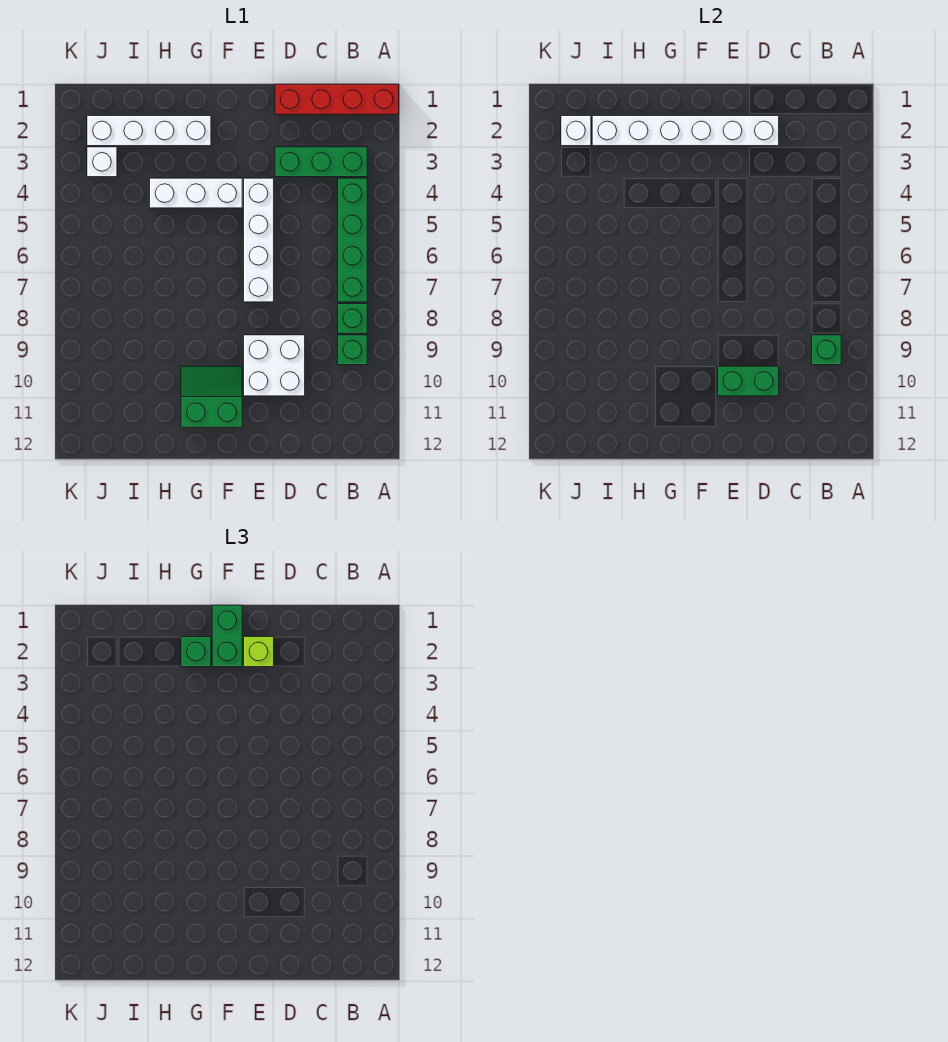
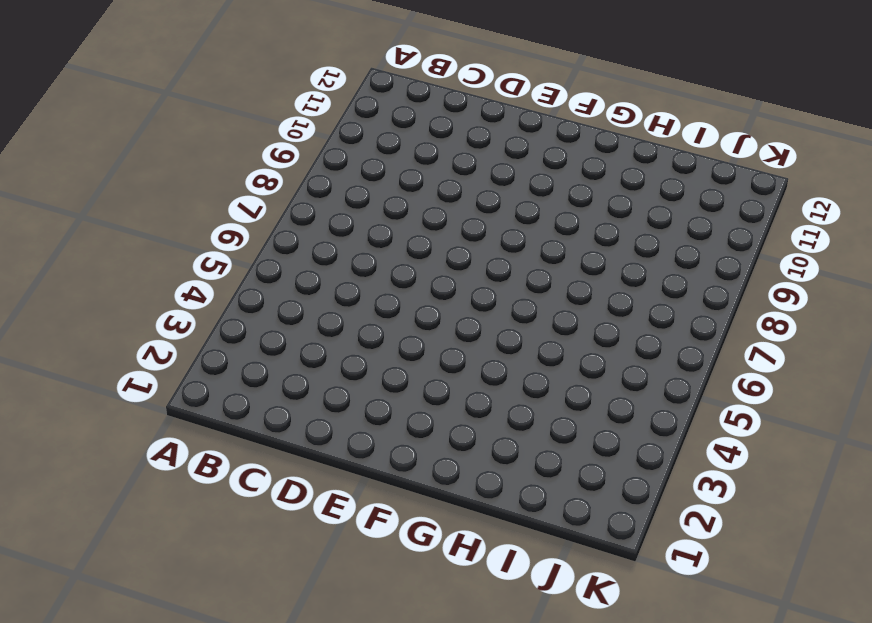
none -> red brick A1:D1 level 1
none -> green brick B3:D3 level 1
none -> green brick B4:B7 level 1

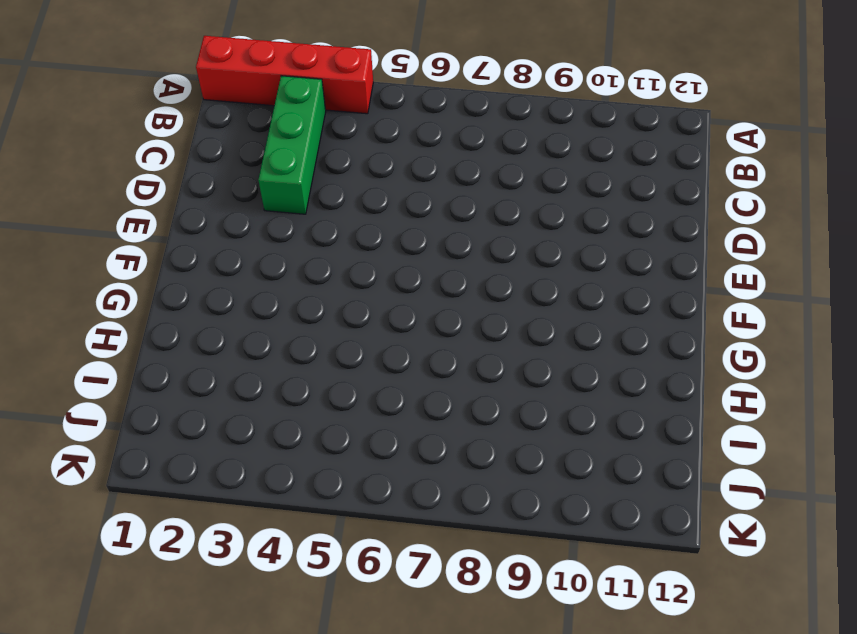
red brick A1:A4 level 1 -> red brick A1:D1 level 1
none -> green brick B4:B7 level 1
none -> green brick B8 level 1
none -> green brick B9 level 1

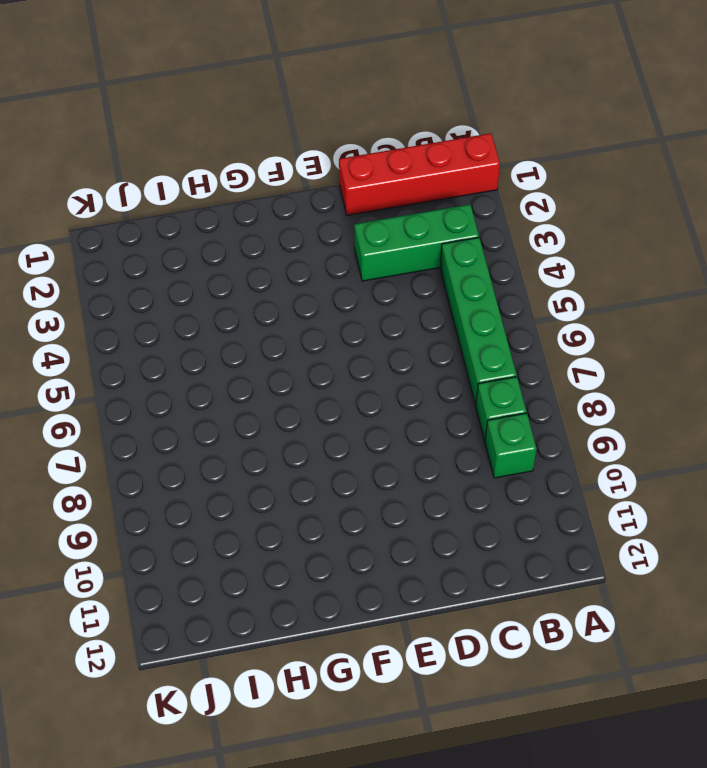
none -> white brick D9:E10 level 1
none -> white brick E4:E7 level 1
none -> white brick F4:H4 level 1

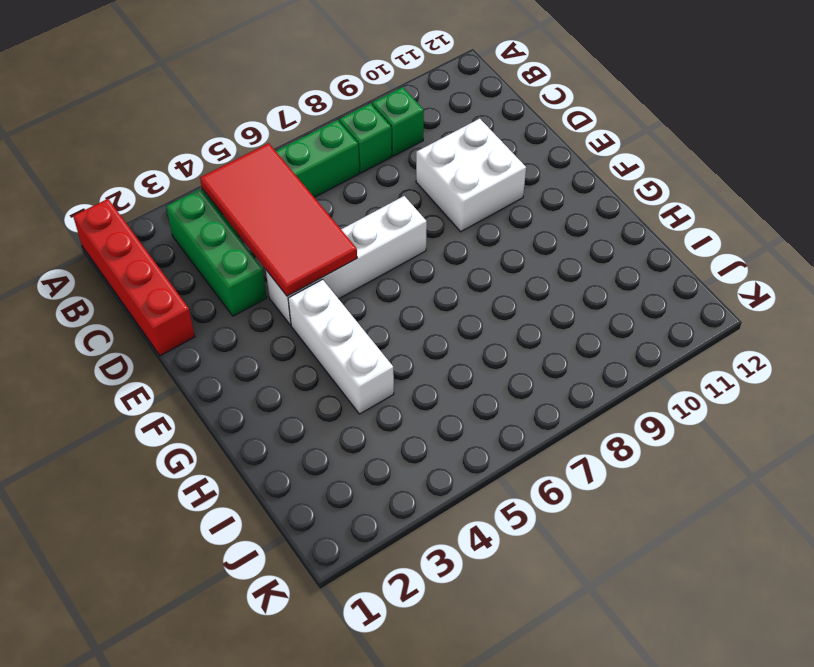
red tile B4:E5 level 2 -> none
none -> green slope F10:G11 level 1 top 11
none -> white brick G2:J2 level 1
none -> white brick J3 level 1

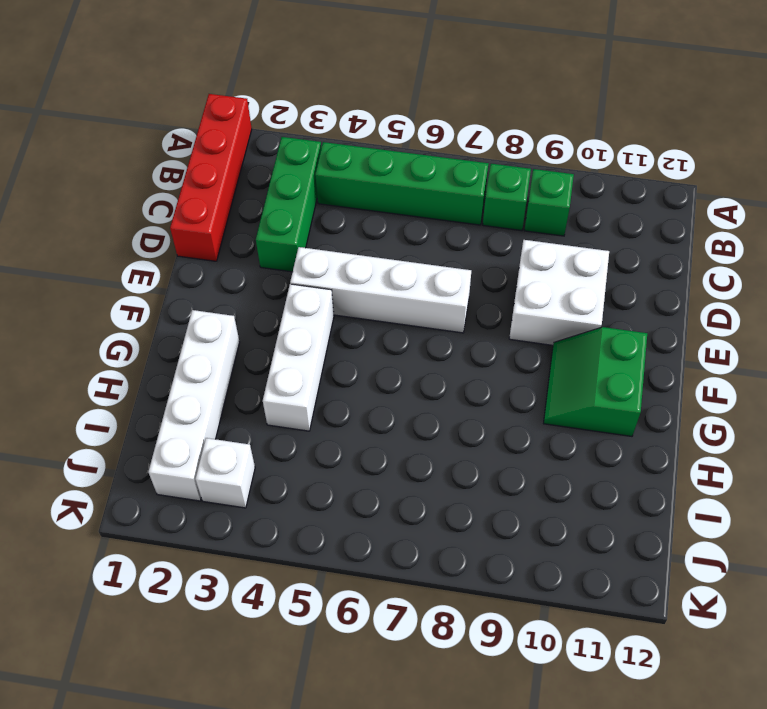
none -> green brick B9 level 2
none -> white brick D2:I2 level 2
none -> green brick D10:E10 level 2

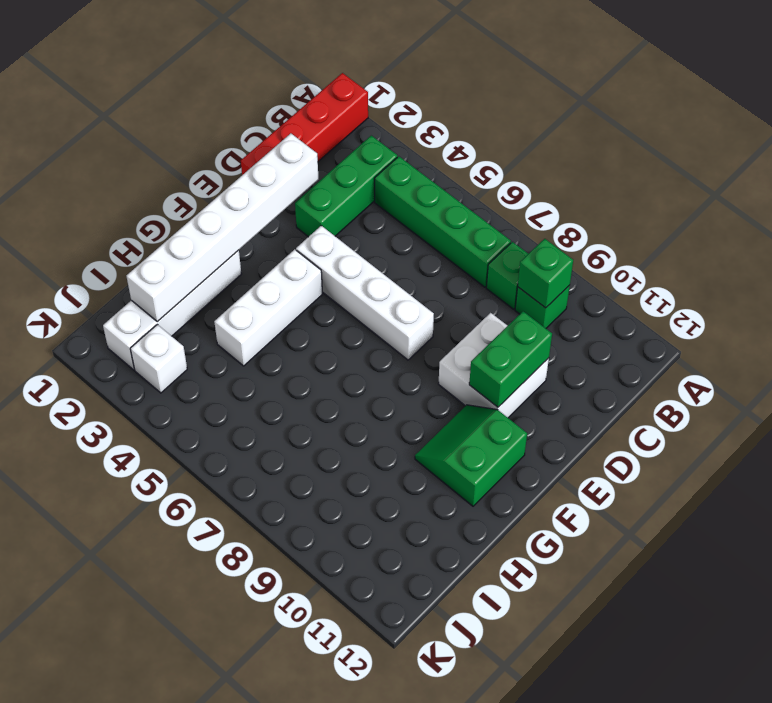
none -> white brick J2 level 2
none -> lime brick E2 level 3
none -> green brick F1:F2 level 3

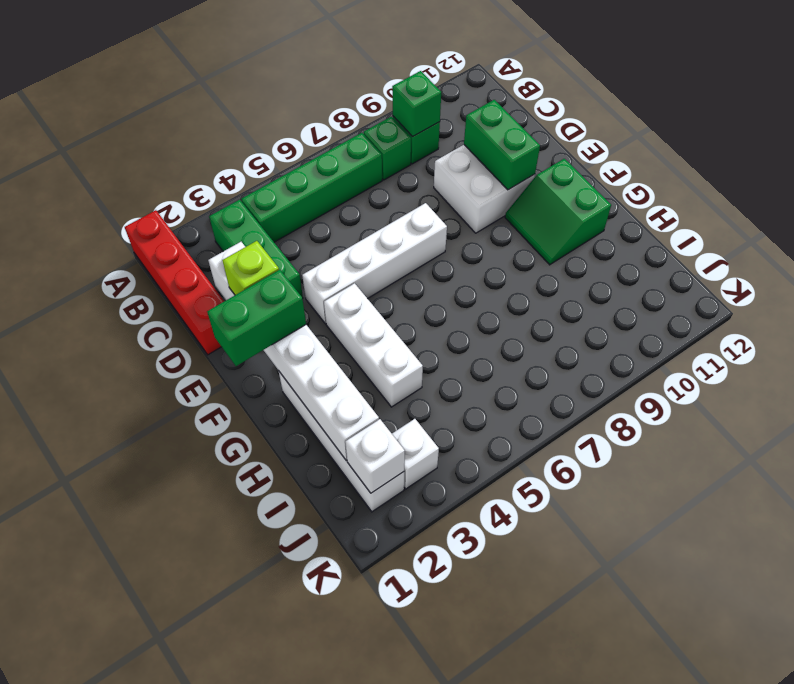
none -> green brick G2 level 3

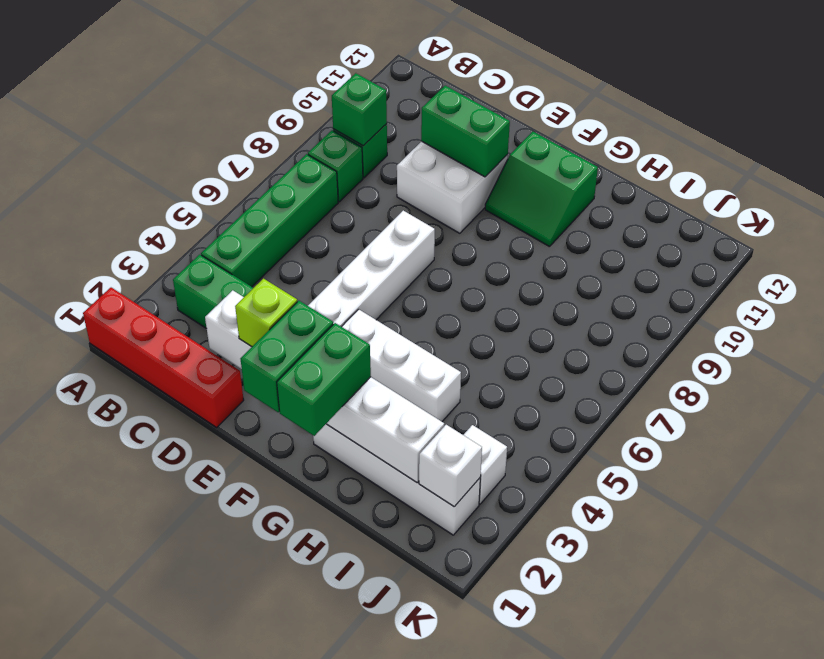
green brick G1:G2 level 3 -> green brick G2 level 3

